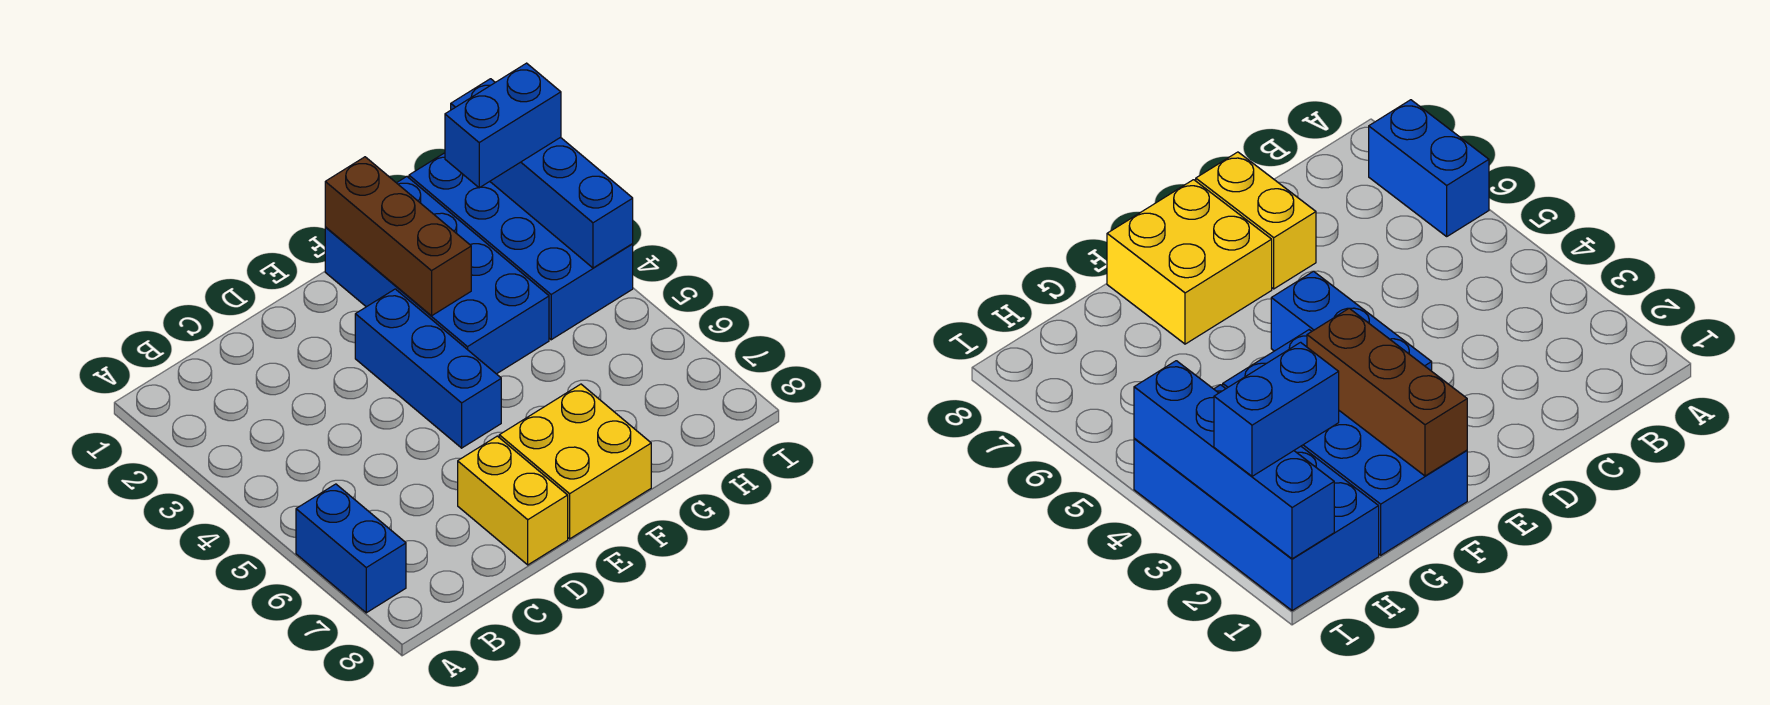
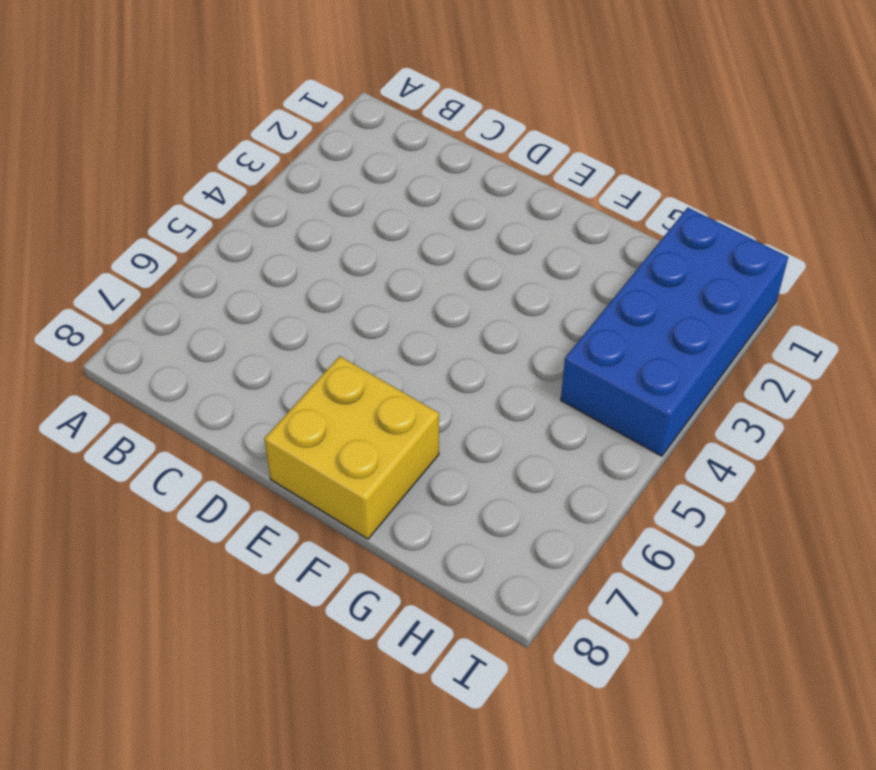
none -> blue brick A6:A7 level 1
none -> yellow brick D7:D8 level 1

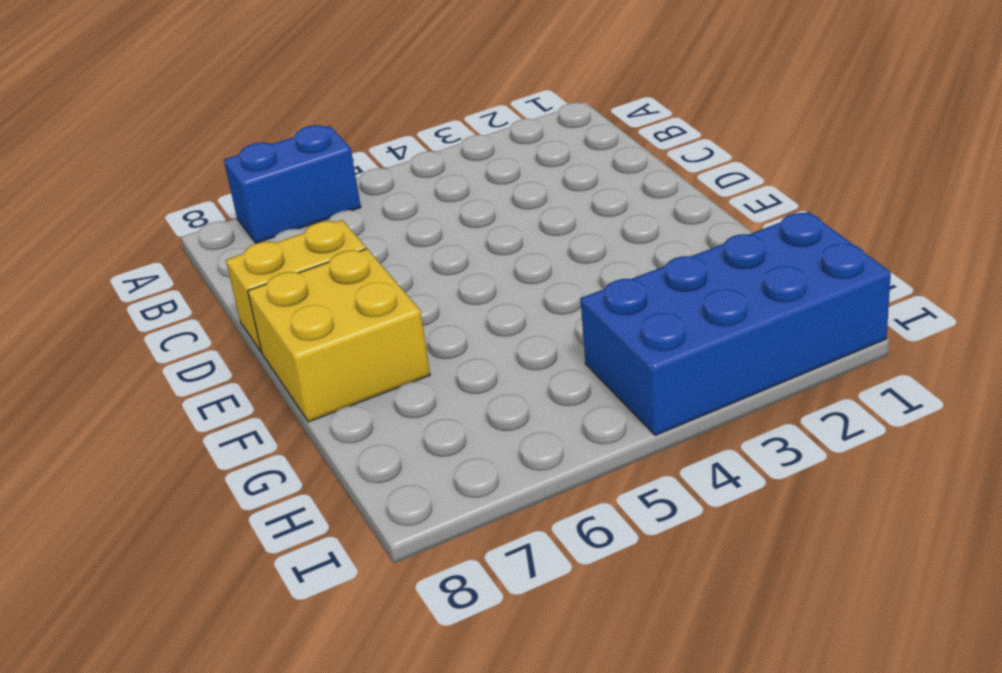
none -> blue brick E3:E5 level 1
none -> blue brick F1:G4 level 1

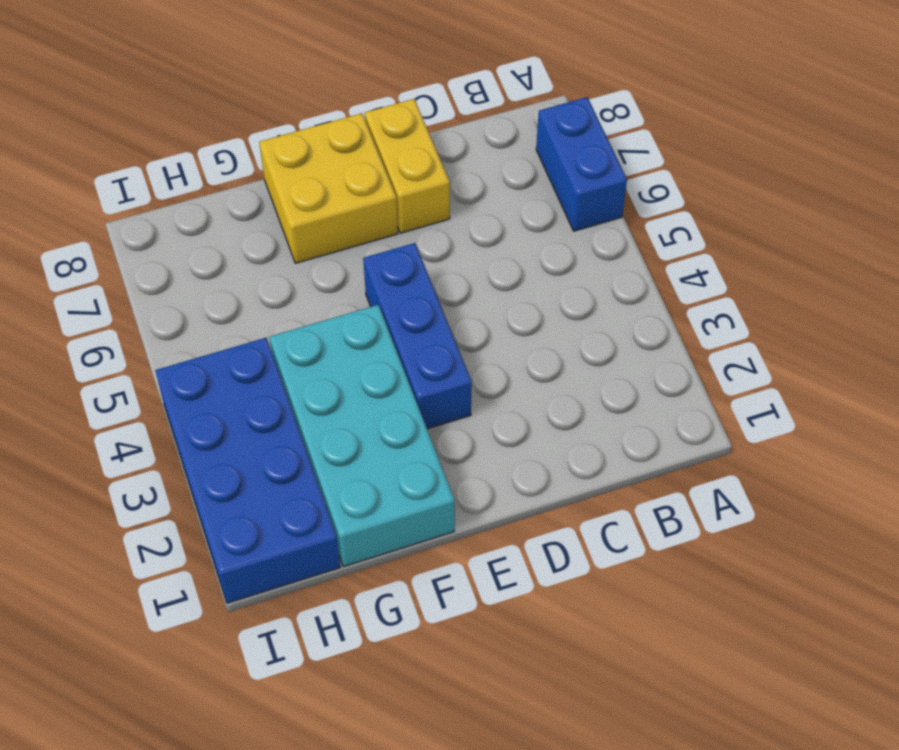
cyan brick F1:G4 level 1 -> blue brick F1:G4 level 1
none -> brown brick F1:F3 level 2
none -> blue brick I1:I4 level 2

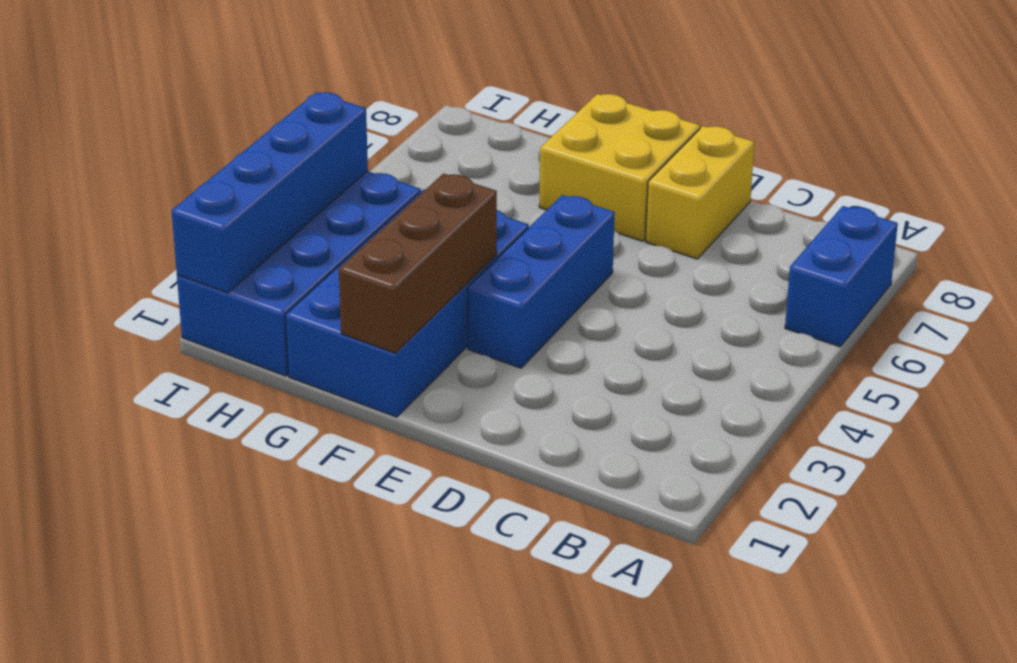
none -> blue brick H2:I2 level 3

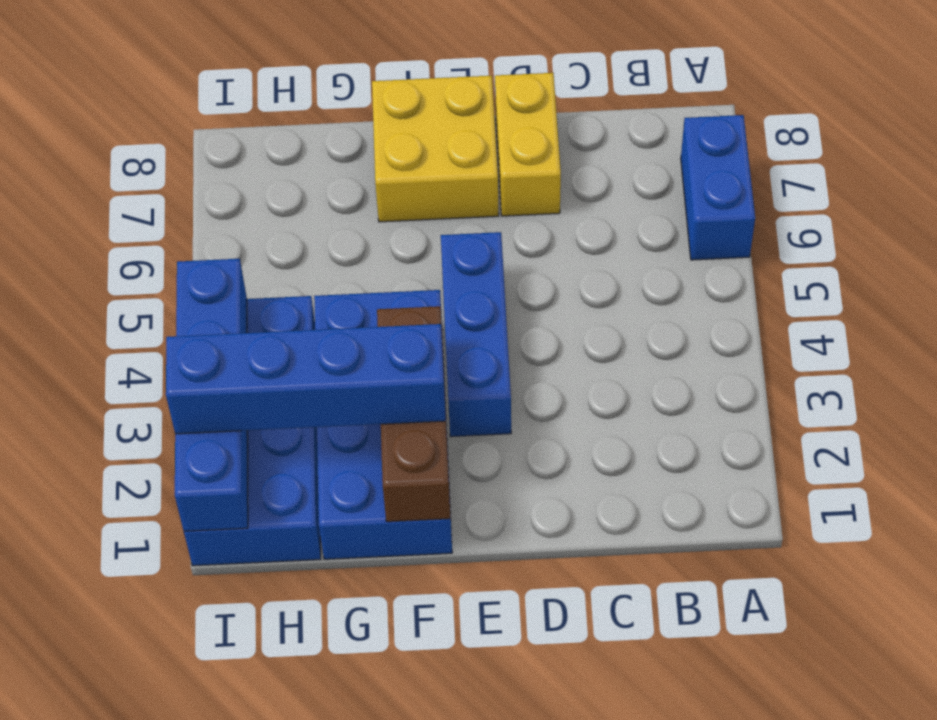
blue brick F2:I2 level 3 -> blue brick H2:I2 level 3

